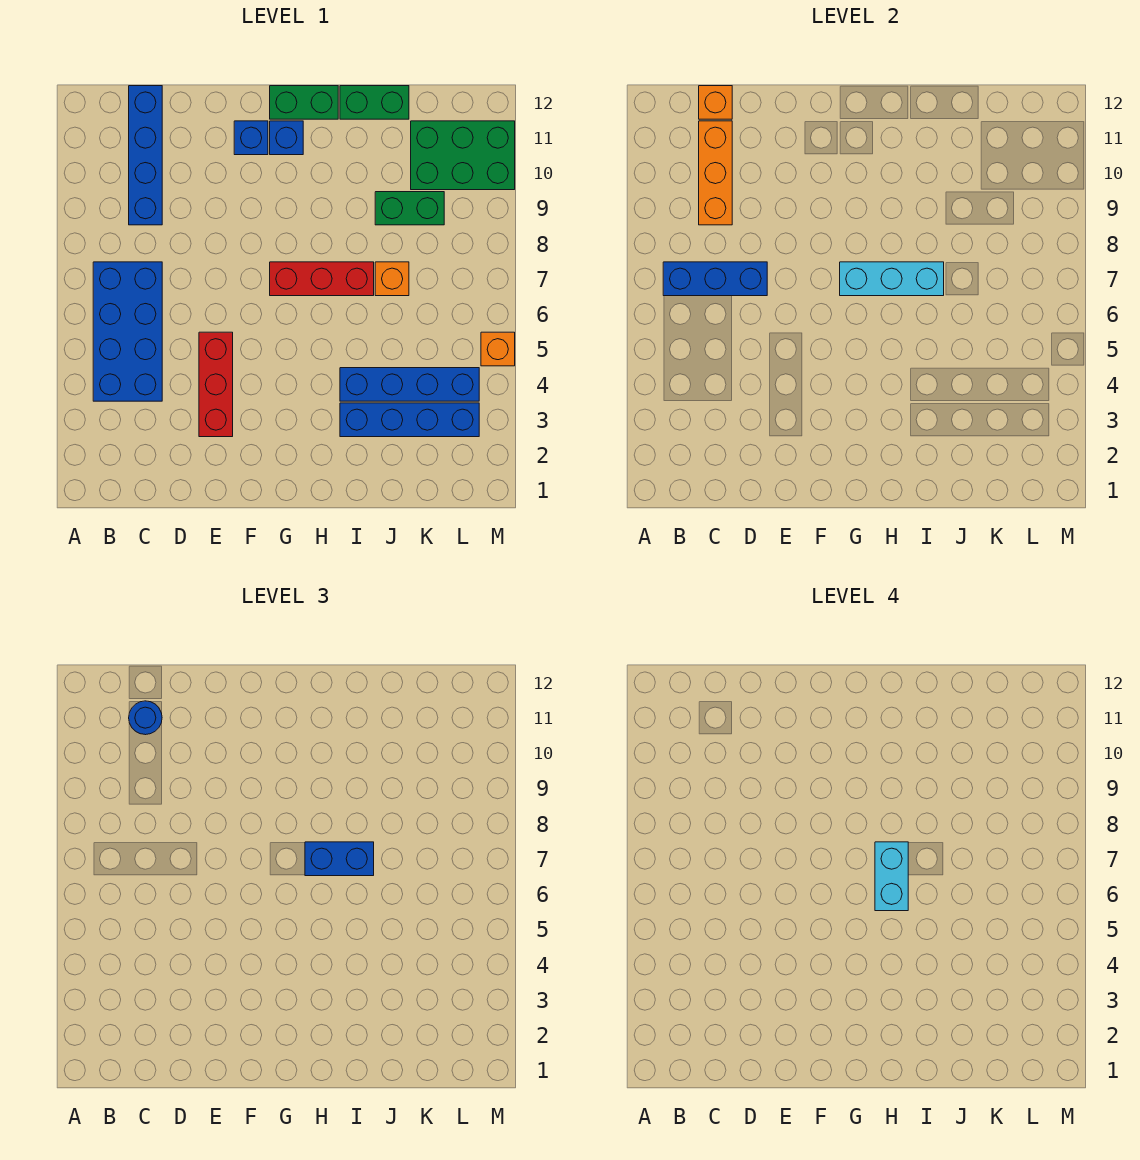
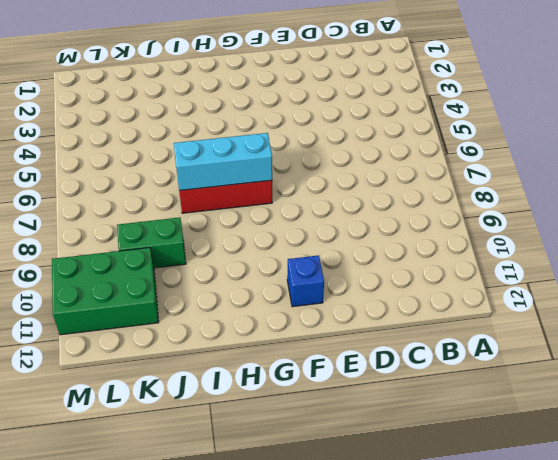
none -> blue brick B4:C7 level 1
none -> blue brick C9:C12 level 1
none -> red brick E3:E5 level 1

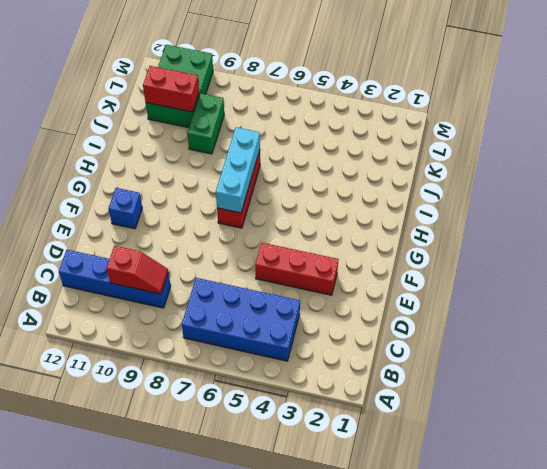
red slope C9:C10 level 2 top 10 -> orange brick C9:C11 level 2
red brick K10:K11 level 2 -> none
none -> blue brick G11 level 1
none -> green brick G12:H12 level 1
none -> blue brick I3:L3 level 1

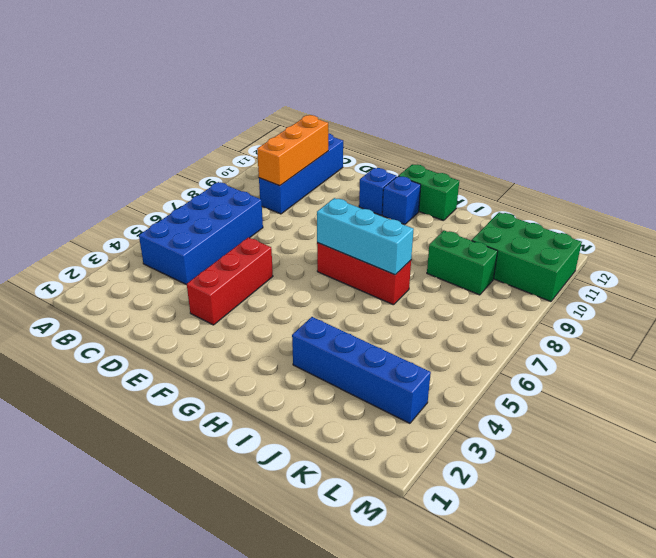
none -> blue brick I4:L4 level 1
none -> green brick I12:J12 level 1
none -> orange brick J7 level 1

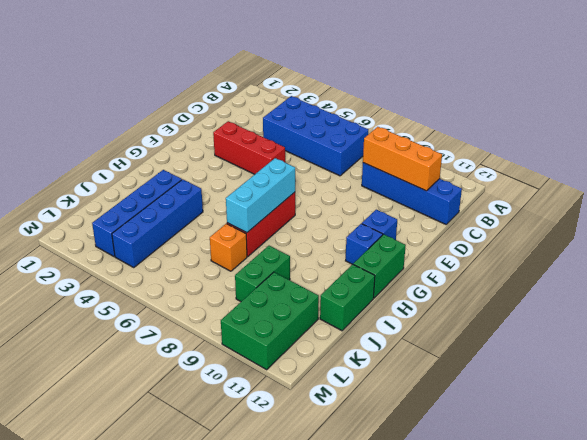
none -> orange brick M5 level 1
none -> blue brick B7:D7 level 2
none -> orange brick C12 level 2

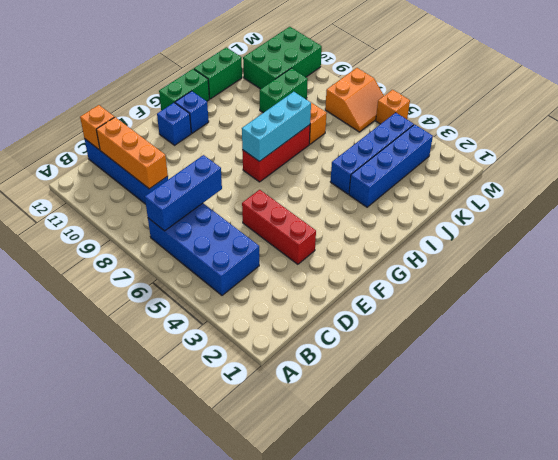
orange slope L6:M7 level 1 top 7 -> none
none -> blue round brick C11 level 3
none -> blue brick H7:I7 level 3
none -> cyan brick H6:H7 level 4

